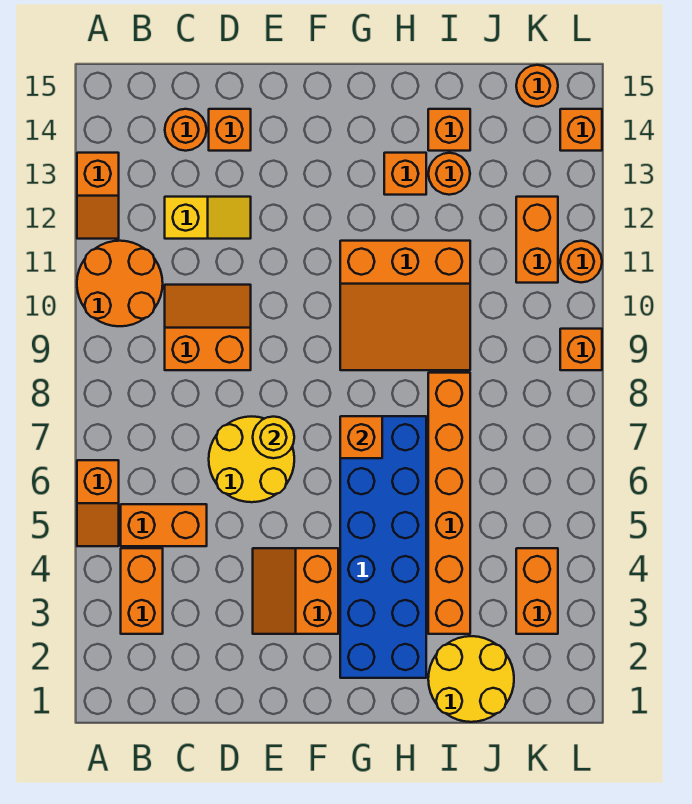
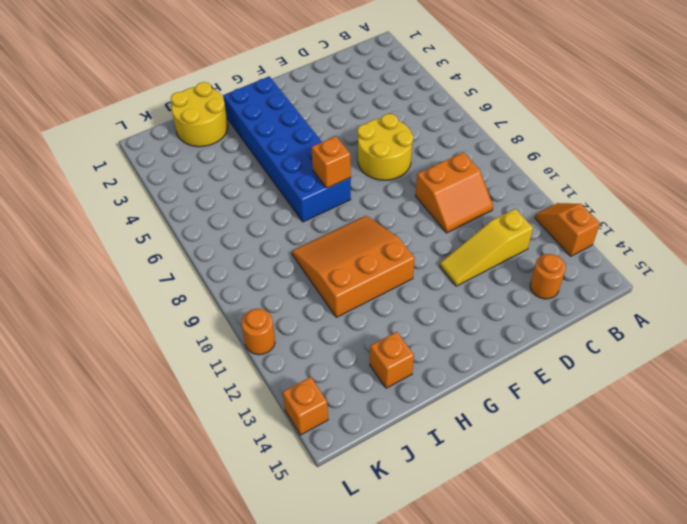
yellow slope C12:E12 level 1 top C -> yellow slope C12:D12 level 1 top C
none -> orange slope A5:A6 level 1 top 6
none -> orange round brick A10:B11 level 1
none -> orange brick B3:B4 level 1

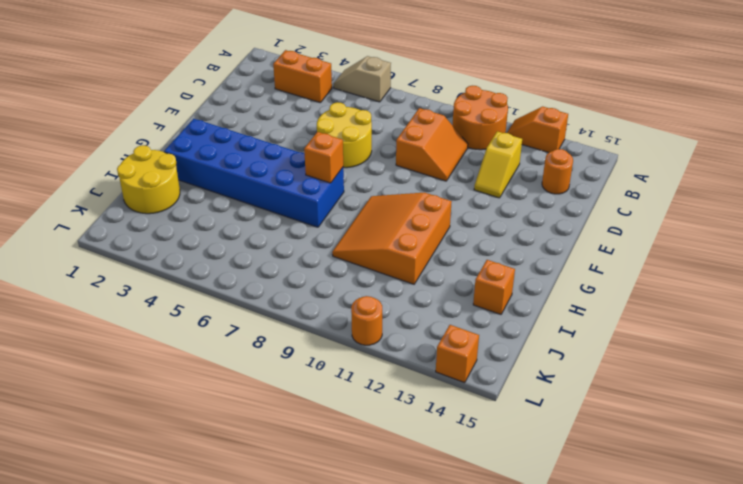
tan slope A5:A6 level 1 top 6 -> orange slope A5:A6 level 1 top 6
none -> orange brick B5:C5 level 1
none -> orange brick D14 level 1
none -> orange slope E3:F4 level 1 top F

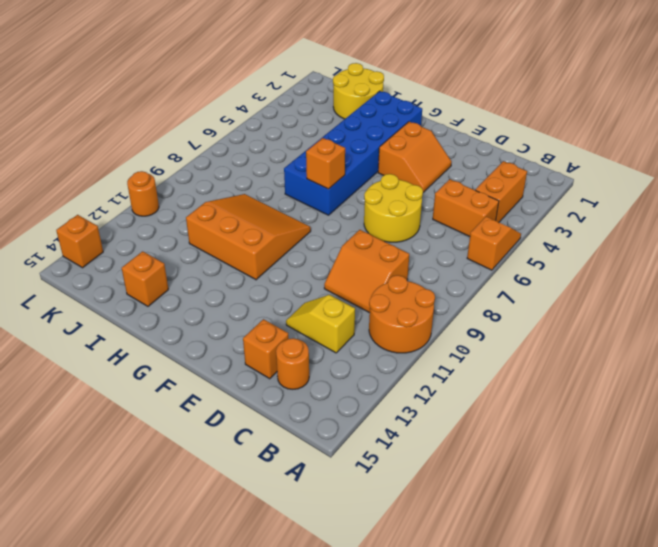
none -> orange slope A12:A13 level 1 top 13
none -> orange brick H13 level 1
none -> orange brick I3:I8 level 1

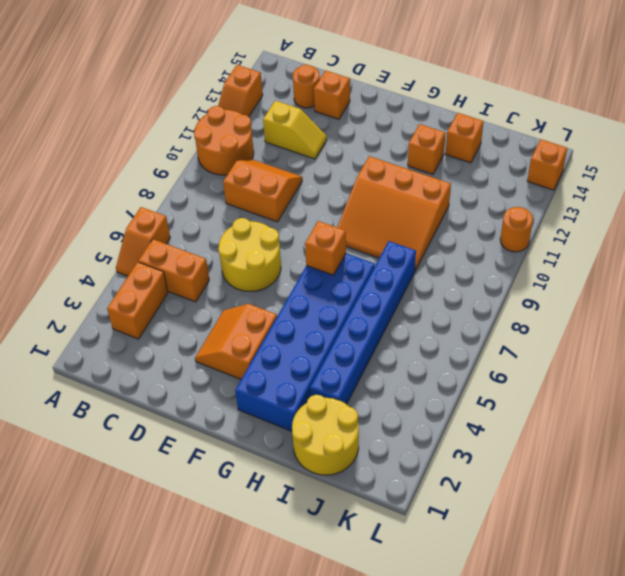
blue brick I3:I8 level 1 -> orange brick I3:I8 level 1
none -> orange round brick I13 level 1
none -> orange brick K3:K4 level 1
none -> orange brick K11:K12 level 1

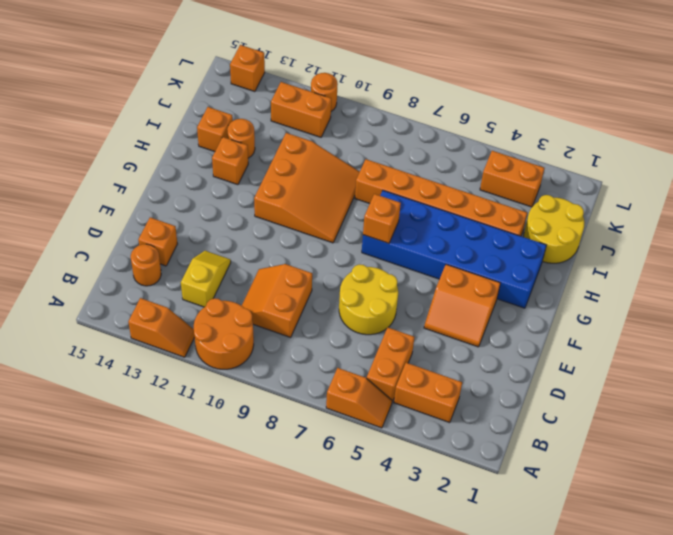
none -> orange round brick K15 level 1
none -> orange brick L9 level 1
none -> yellow round brick E7 level 2

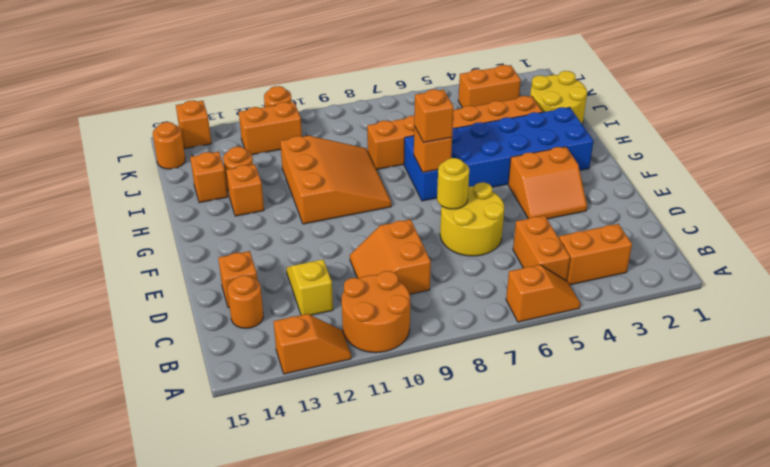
orange brick G7 level 3 -> orange brick L9 level 1

